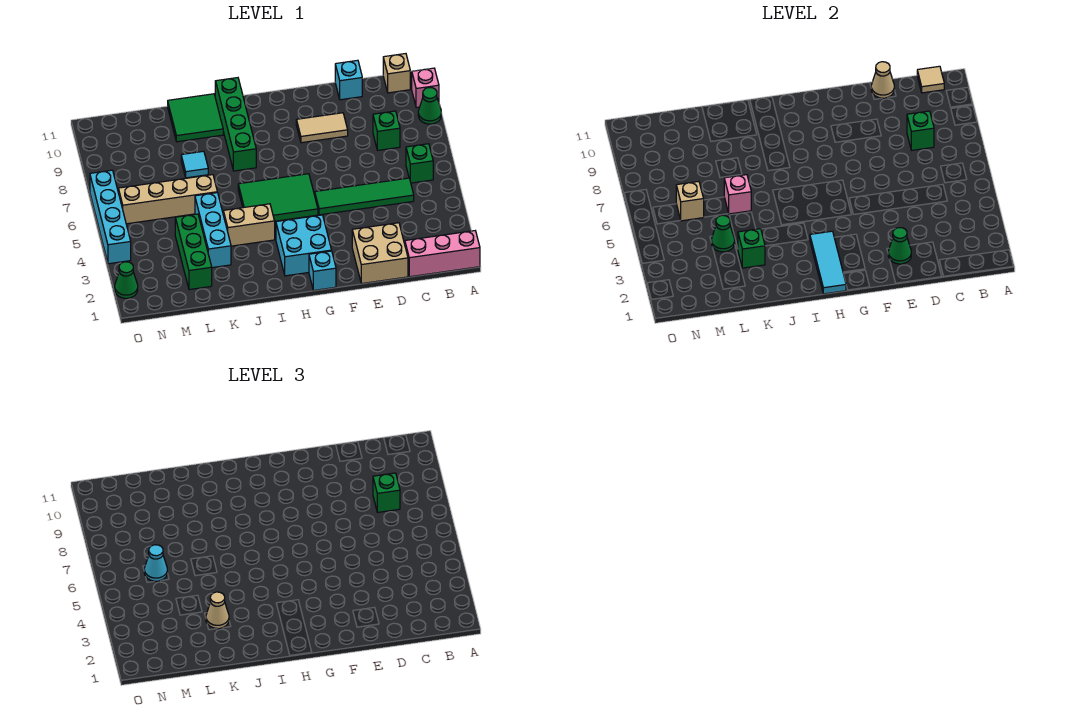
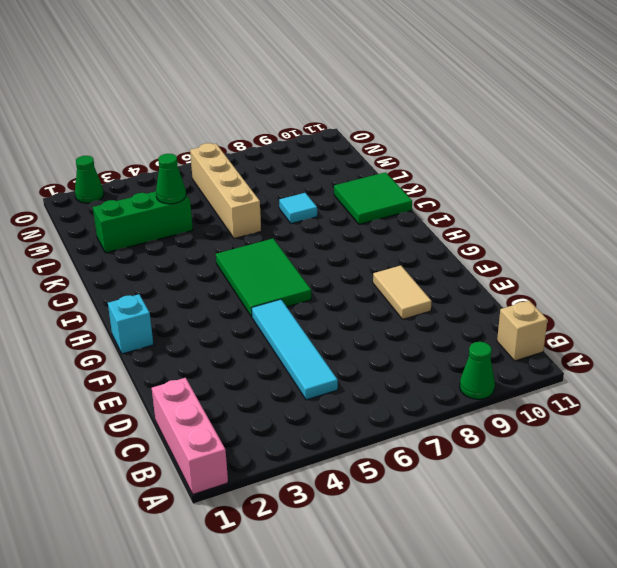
cyan tile C5:F5 level 1 -> green tile C5:F5 level 1
none -> pink brick A10 level 1
none -> green brick B6 level 1
none -> green brick C8 level 1
none -> tan brick D1:E2 level 1

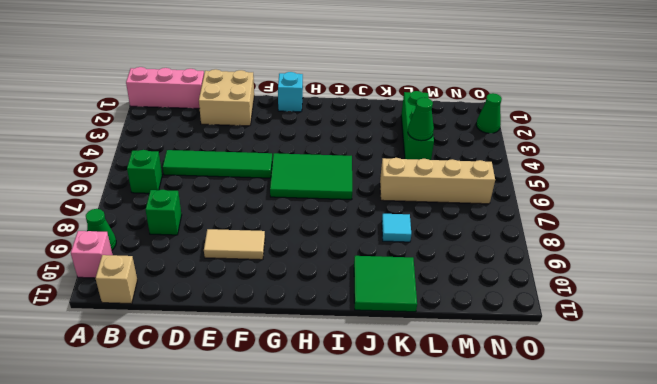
none -> cyan brick D11 level 1
none -> cyan brick G2:H3 level 1
none -> tan brick I4:J4 level 1
none -> green brick I8:I11 level 1

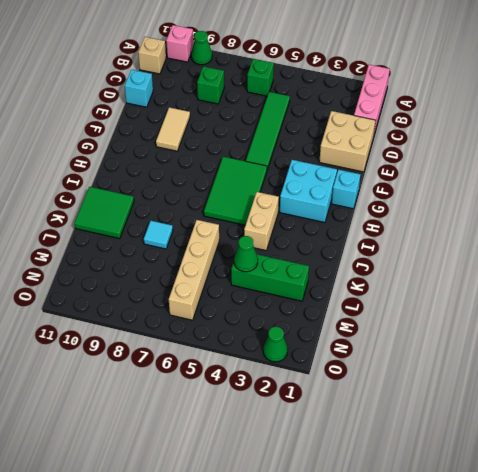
none -> green brick I8:I11 level 1
none -> cyan brick K3:K5 level 1
none -> cyan brick O4:O7 level 1
none -> tan tile B11 level 2

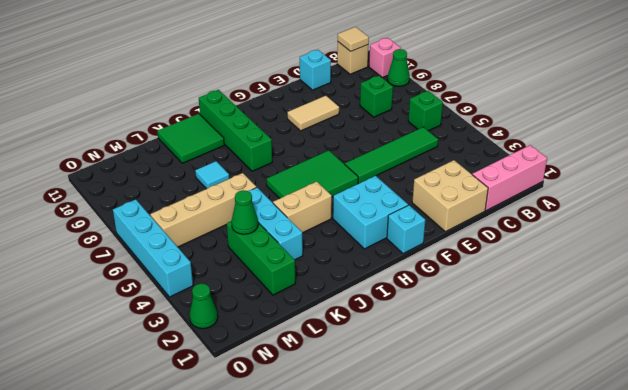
none -> green brick C8 level 2
none -> tan cone D11 level 2
none -> green cone E2 level 2
none -> cyan tile H1:H3 level 2

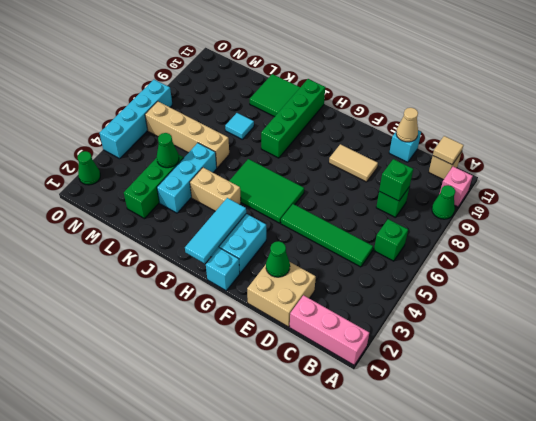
none -> green brick K3 level 2
none -> pink brick K6 level 2
none -> tan brick M6 level 2
none -> green brick C8 level 3

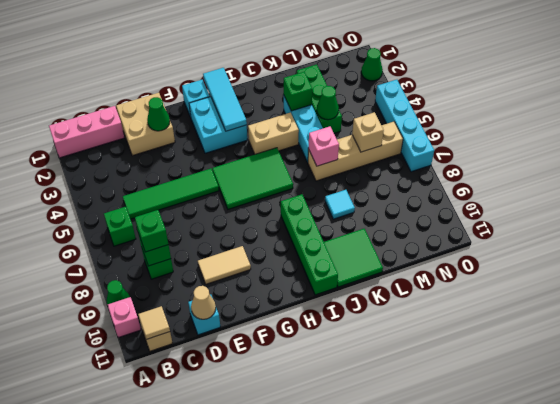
none -> tan cone K3 level 3
none -> cyan cone M6 level 3

